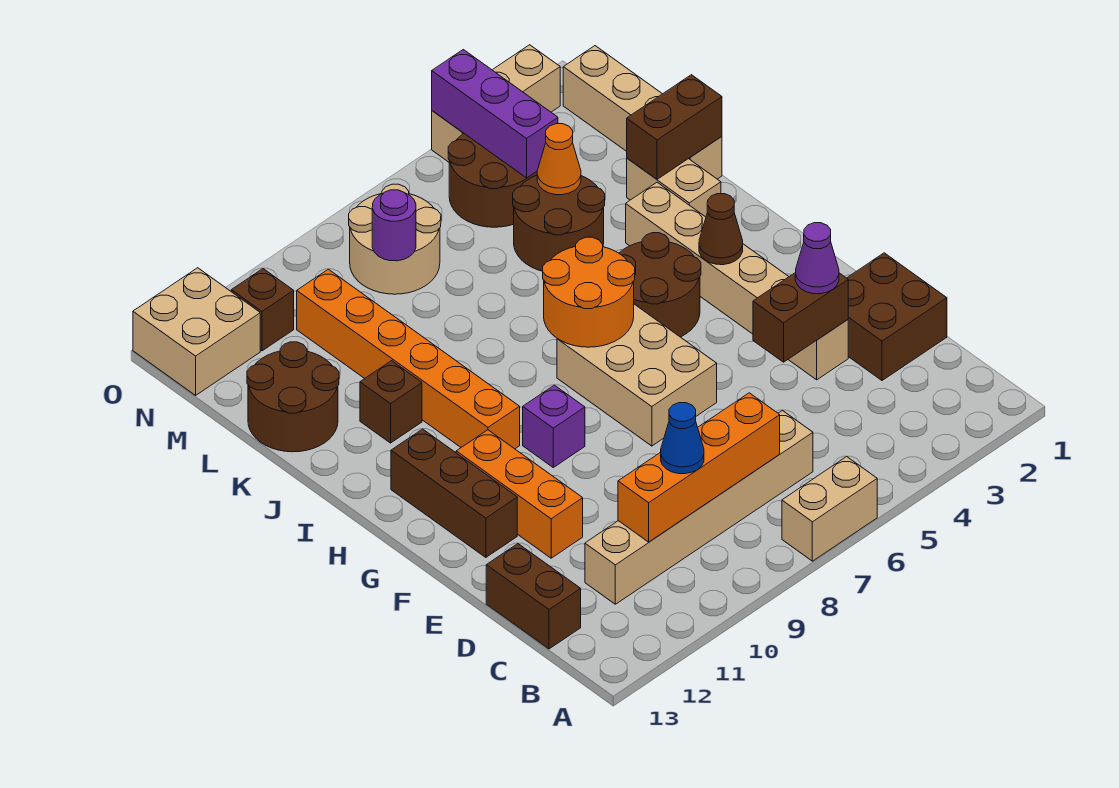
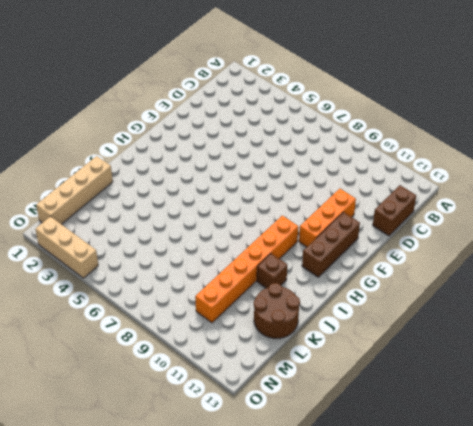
none -> tan brick A6:A7 level 1
none -> tan brick C6:C11 level 1
none -> brown brick D1:E2 level 1
none -> tan brick E3:J3 level 1

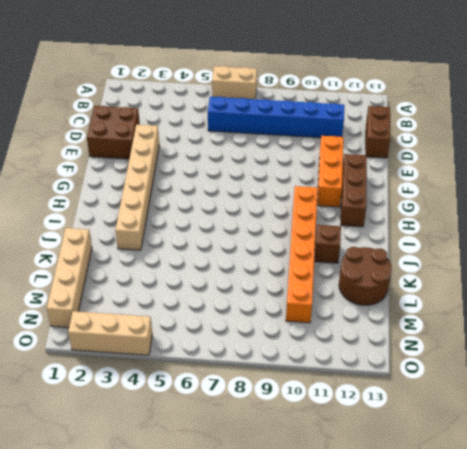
blue brick C6:C11 level 1 -> tan brick C6:C11 level 1
none -> tan brick F6:H7 level 1
none -> purple brick G9 level 1
none -> brown round brick H4:I5 level 1
none -> tan brick J2:K2 level 1

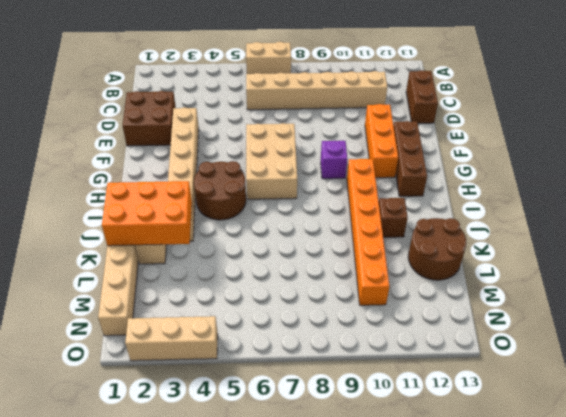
orange brick J1:K3 level 2 -> brown brick K1:K2 level 2
none -> brown round brick K4:L5 level 1
none -> brown round brick M4:N5 level 1
none -> tan round brick M7:N8 level 1
none -> brown brick N11 level 1

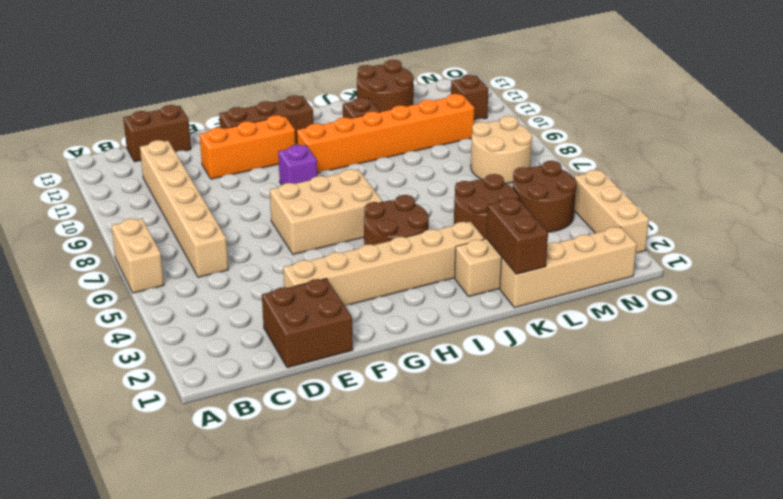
none -> tan brick N12:O13 level 1
none -> orange brick C7:C10 level 2
none -> brown brick E3:E4 level 2
none -> brown cone H3 level 2

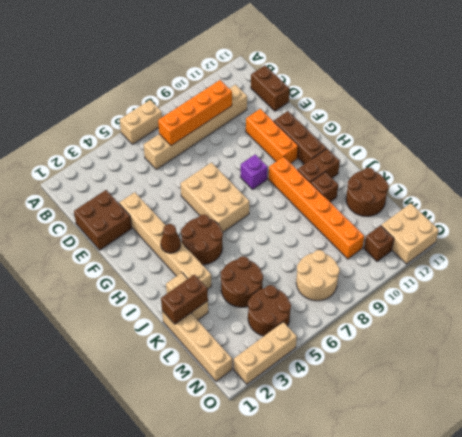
brown brick I11:I12 level 1 -> brown brick E3:E4 level 2
none -> orange round brick H6:I7 level 2
none -> orange cone L4 level 2
none -> purple brick M4:O4 level 2
none -> purple round brick M8 level 2

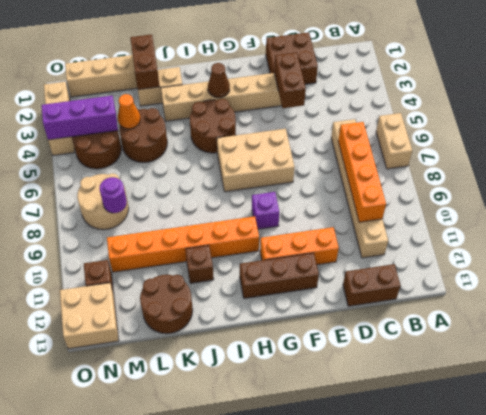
none -> orange round brick H6:I7 level 2
none -> blue cone C9 level 3
none -> purple cone E3 level 3

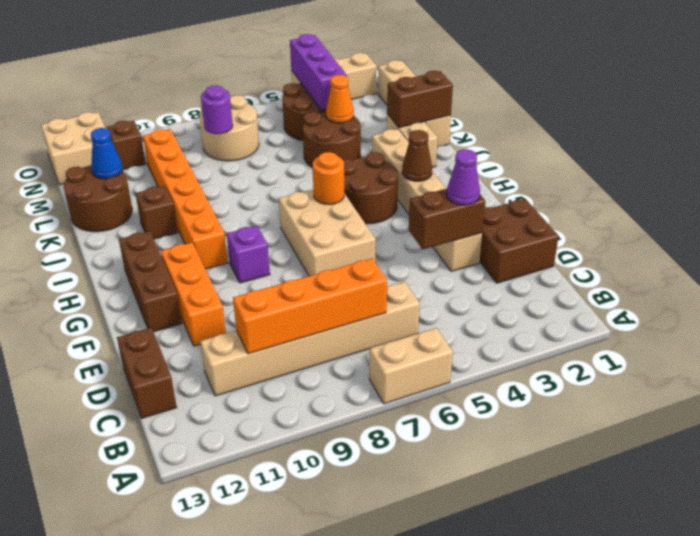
orange round brick H6 level 2 -> orange round brick H6:I7 level 2
blue cone L12 level 2 -> blue cone C9 level 3

